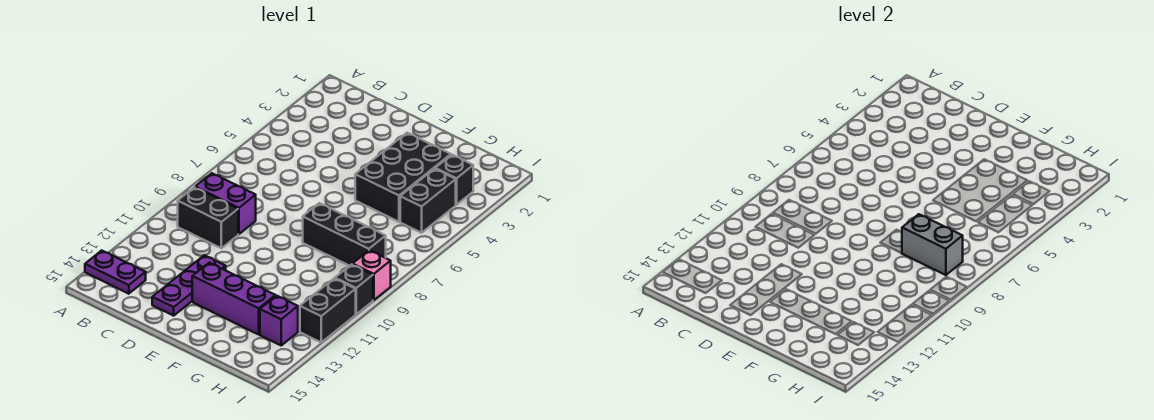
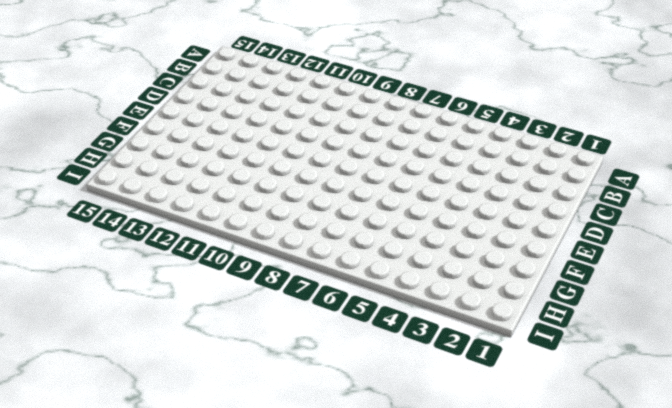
none -> purple plate A14:B14 level 1
none -> purple brick B9:C9 level 1
none -> black brick B10:C10 level 1

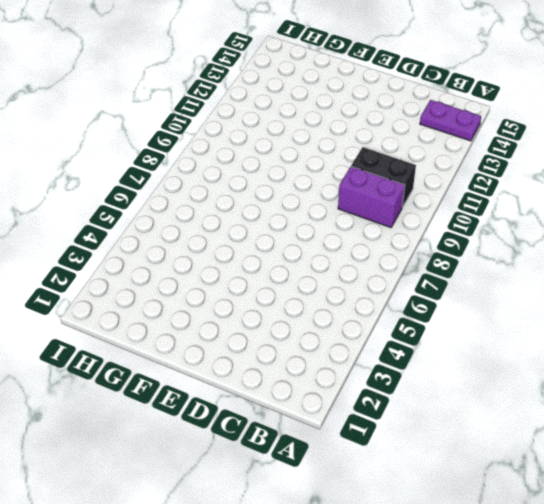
none -> purple plate D12:D14 level 1
none -> purple brick E13:G13 level 1
none -> black brick F3:G5 level 1

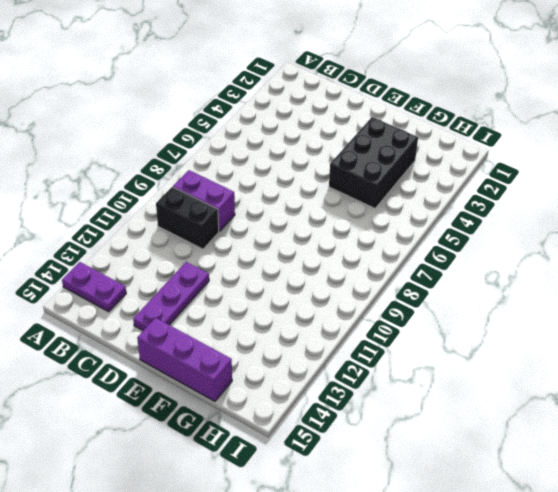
purple brick E15:G15 level 1 -> purple brick E13:G13 level 1
none -> black brick F8:H8 level 1
none -> black brick H3 level 1
none -> black brick H4:H5 level 1

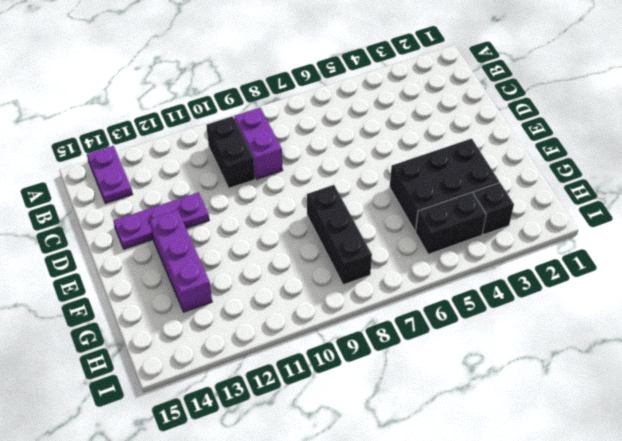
none -> purple brick H13 level 1
none -> pink brick I9 level 1
none -> black brick I10 level 1

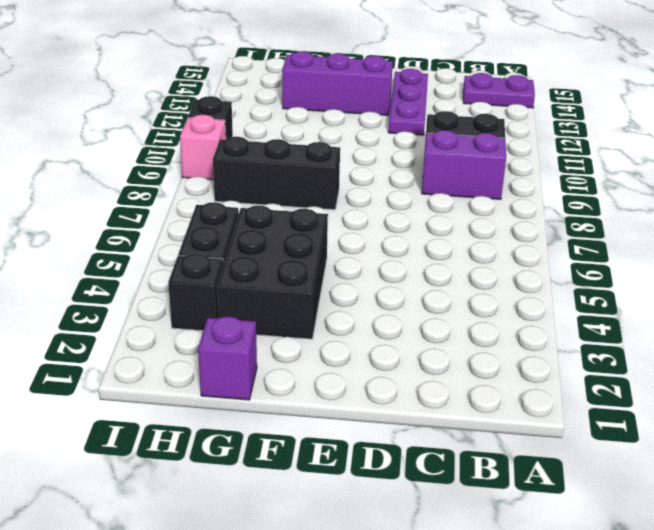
purple brick G1 level 1 -> purple brick H13 level 1
none -> black brick I11:I12 level 1
none -> grey brick G8:H8 level 2

